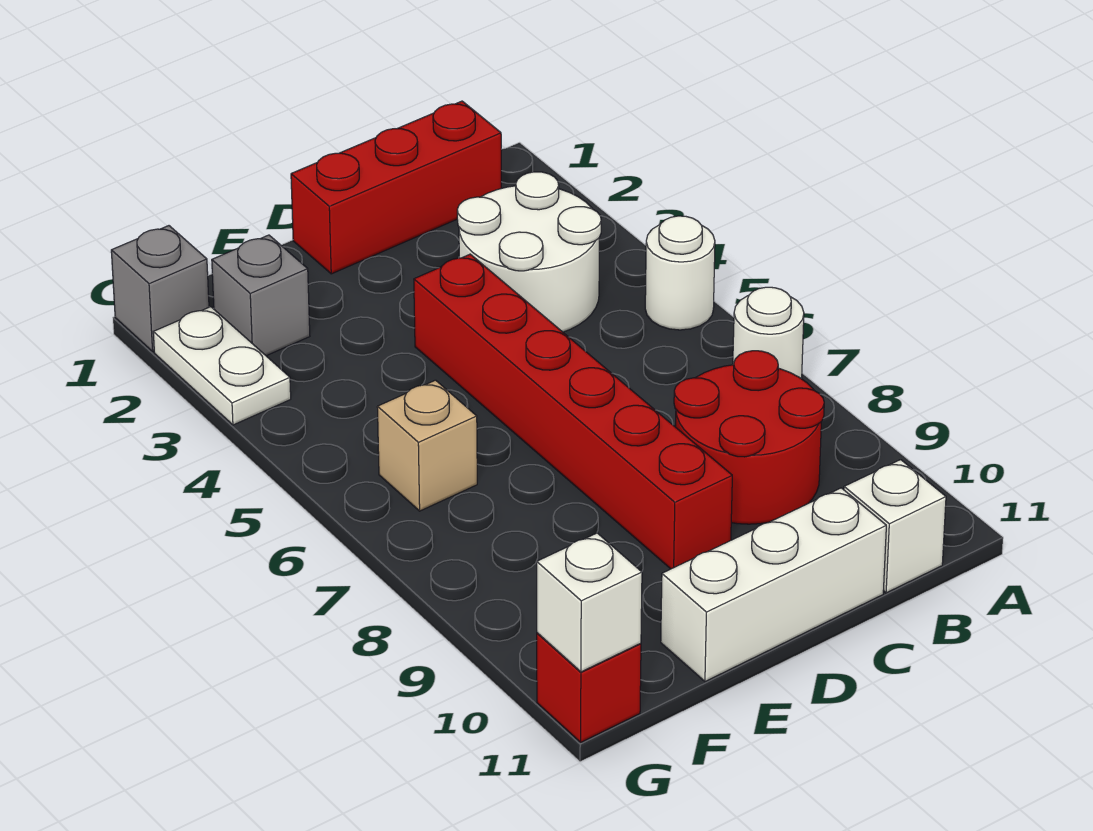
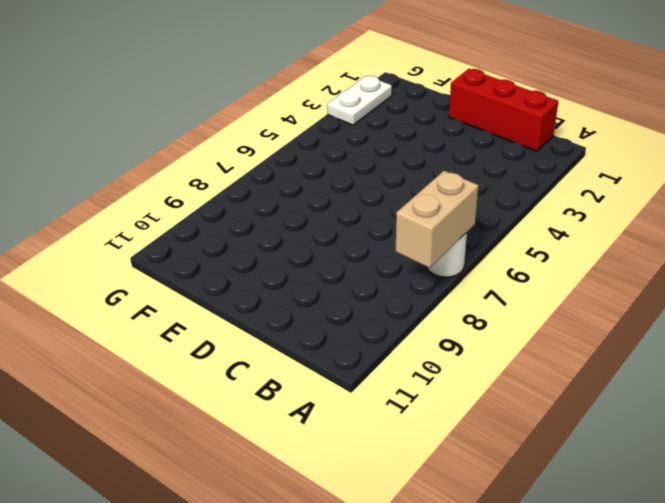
tan brick A7:A8 level 2 -> none
none -> white round brick A5 level 1
none -> white round brick B3:C4 level 1
none -> red round brick B8:C9 level 1

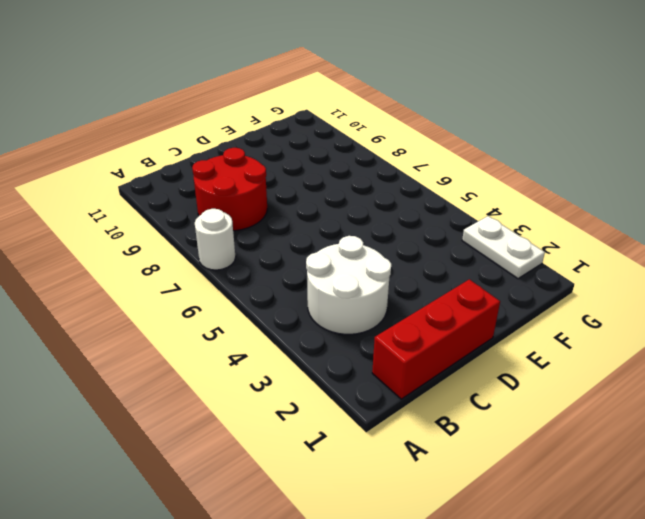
none -> white round brick A5 level 1
none -> white brick B11 level 1
none -> white brick C11:E11 level 1

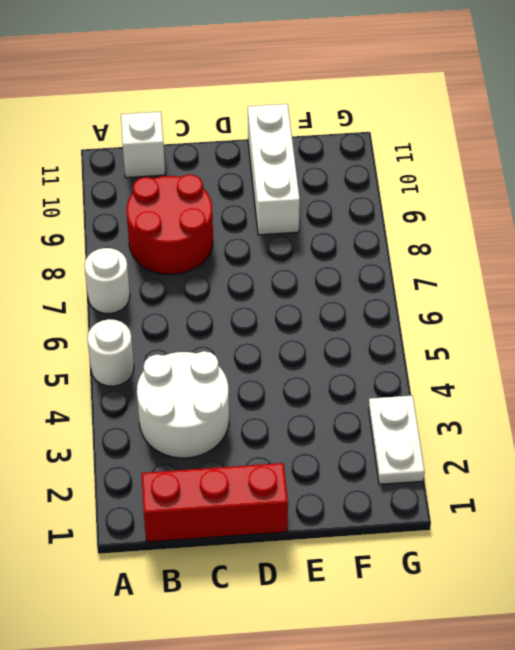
white brick E9:E11 level 1 -> white brick C11:E11 level 1
none -> red brick D4:D9 level 1
none -> grey brick F2 level 1
none -> tan brick F6 level 1

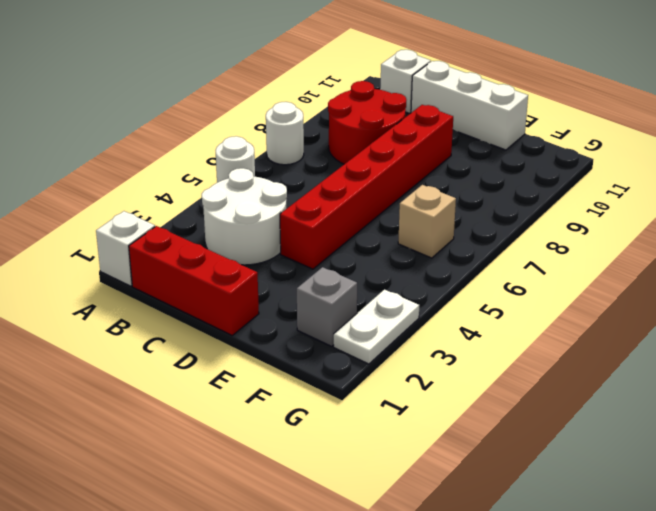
white brick A1 level 1 -> white brick G11 level 2
none -> grey brick G1 level 1
none -> red brick G11 level 1

